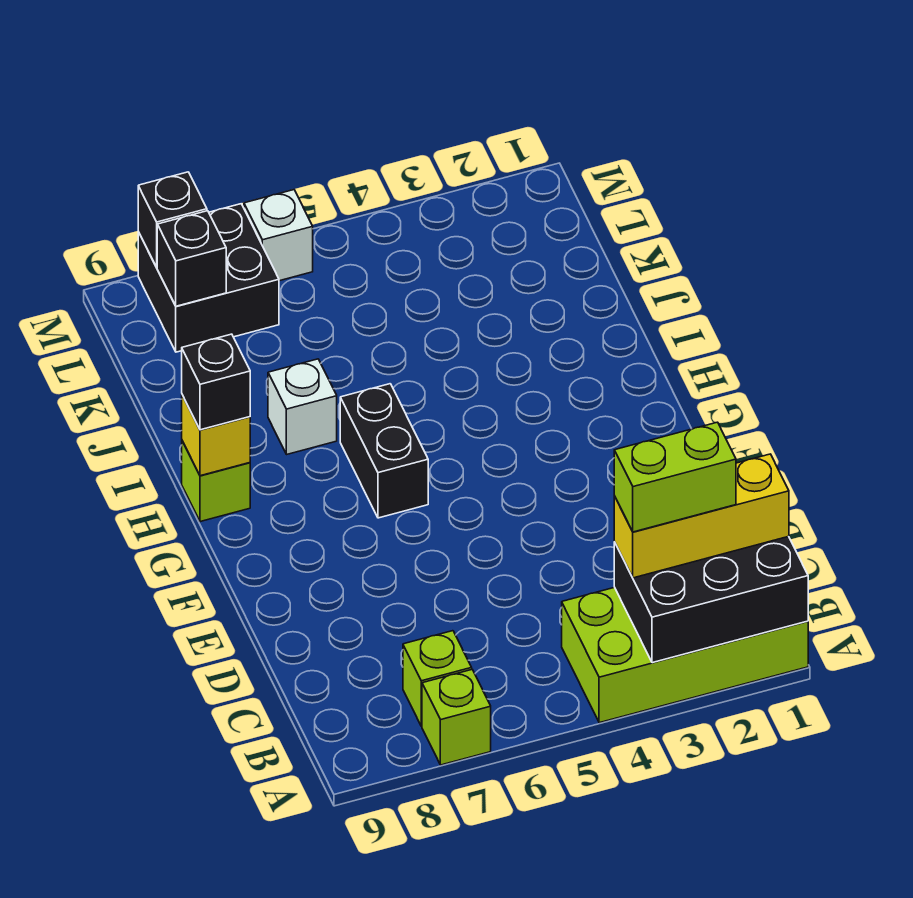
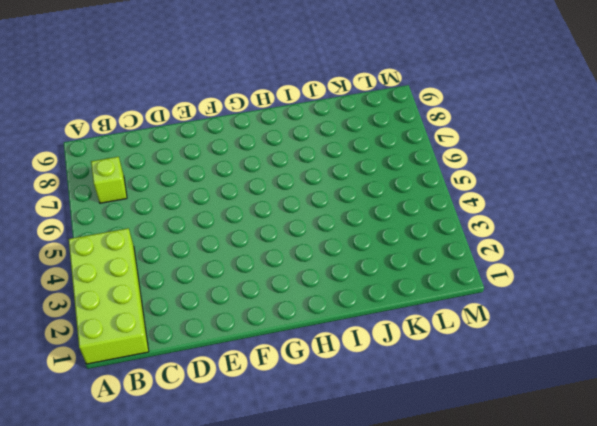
none -> lime brick A7 level 1
none -> black brick G6:H6 level 1
none -> lime brick H9 level 1

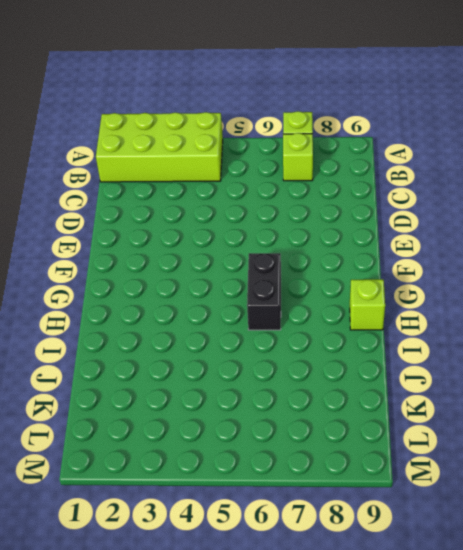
none -> white brick I7 level 1
none -> black brick L7:M8 level 1
none -> white brick M6 level 1

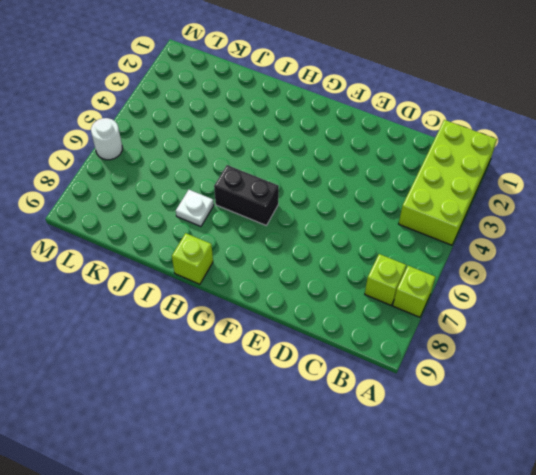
white plate I7 level 1 -> white brick I7 level 1
white round brick M6 level 1 -> white brick M6 level 1
none -> black brick L7:M8 level 1
none -> black brick A1:B3 level 2
none -> yellow brick H9 level 2

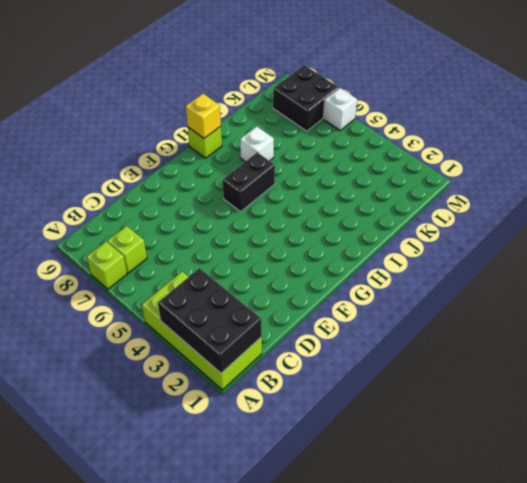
none -> black brick L8 level 2
none -> black brick M8 level 2
none -> yellow brick B1:B3 level 3

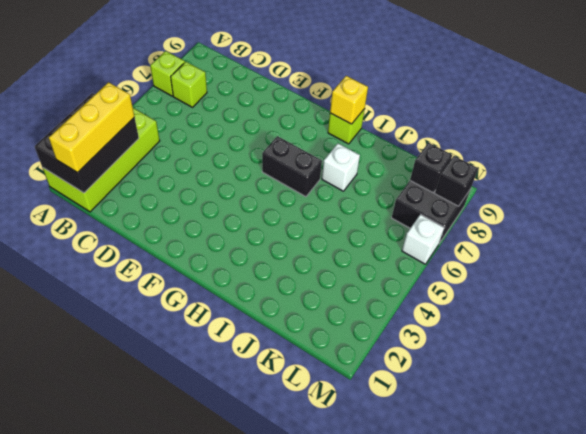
none -> black brick H9 level 3
none -> lime brick B2:B3 level 4

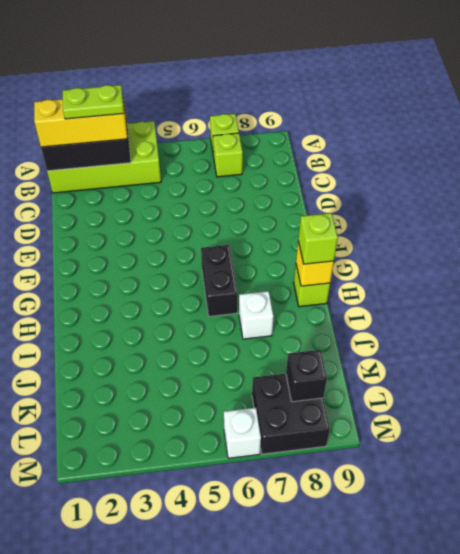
lime plate B2:B3 level 4 -> lime brick B2:B3 level 4
lime brick H9 level 3 -> black brick H9 level 3
none -> black brick M8 level 2

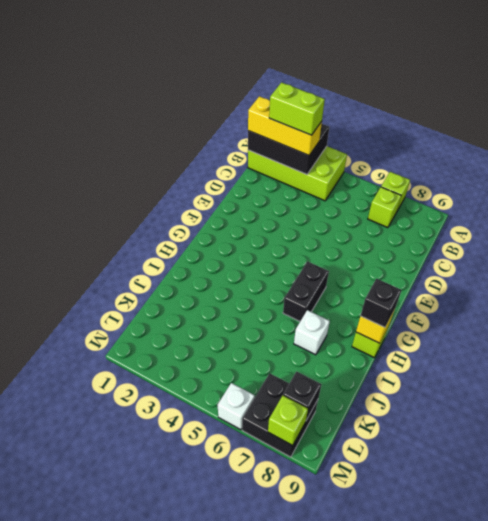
lime brick M8 level 2 -> black brick M8 level 2

